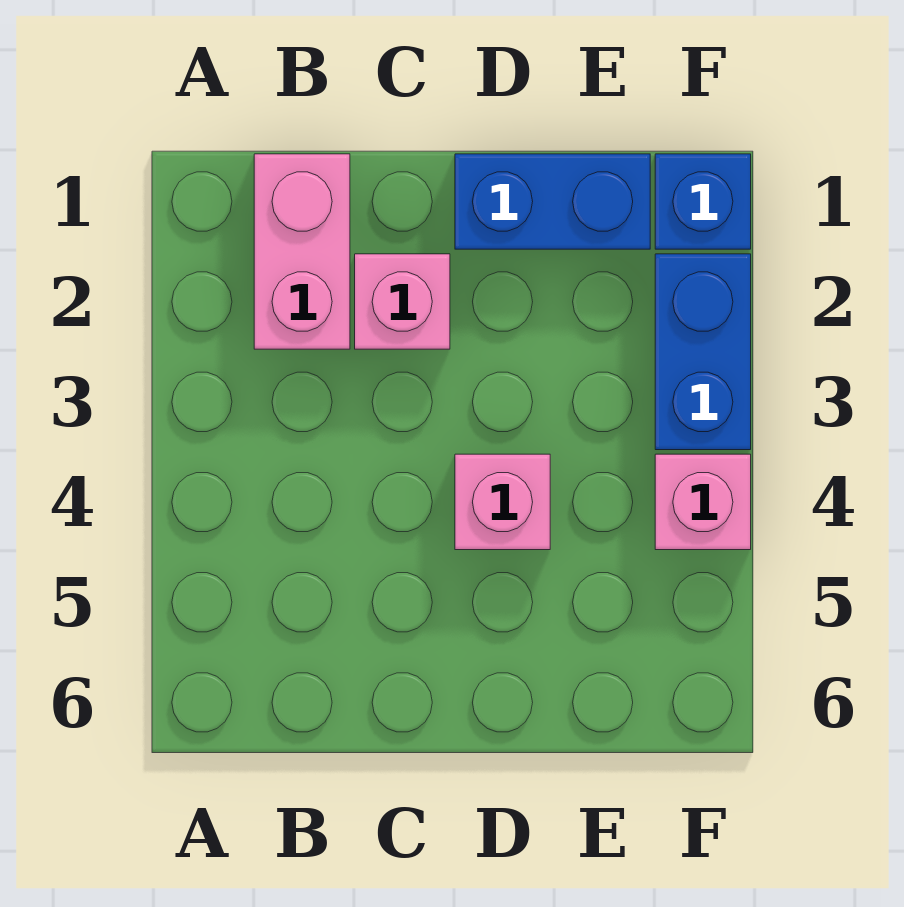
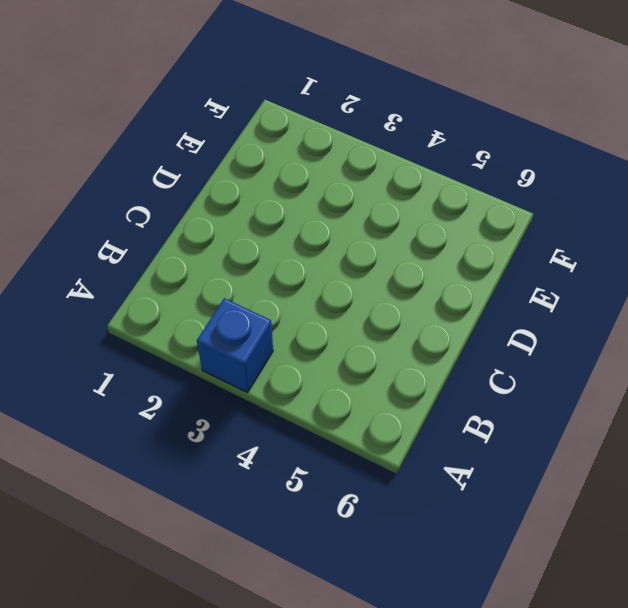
blue brick A3 level 1 -> blue brick F1 level 1
none -> pink brick B1:B2 level 1
none -> pink brick C2 level 1

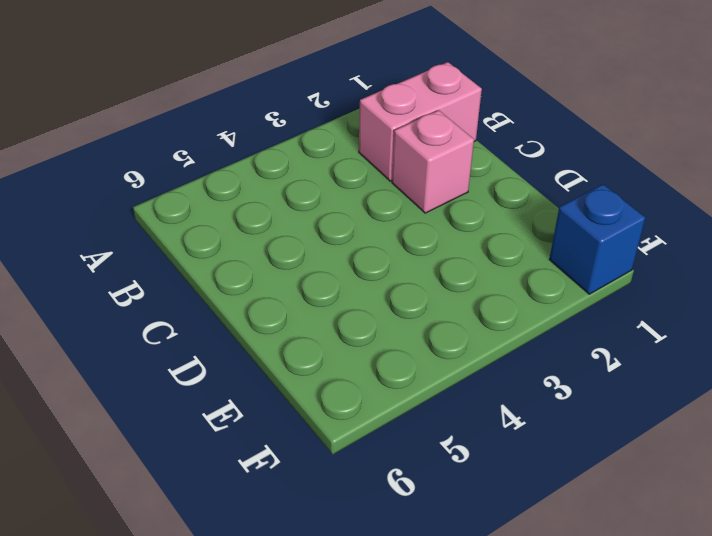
none -> blue brick D1:E1 level 1
none -> pink brick D4 level 1

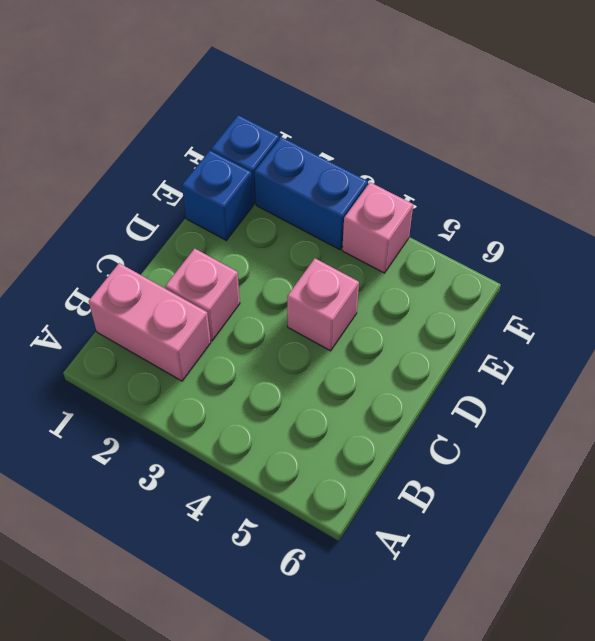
blue brick E1 level 1 -> blue brick D1:E1 level 1

